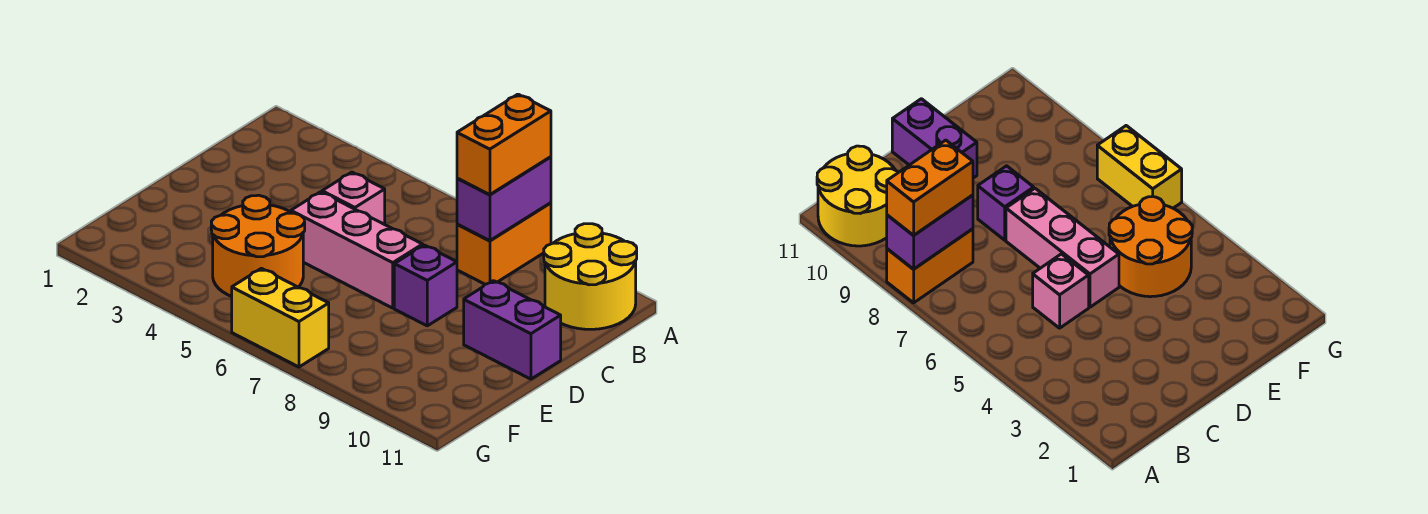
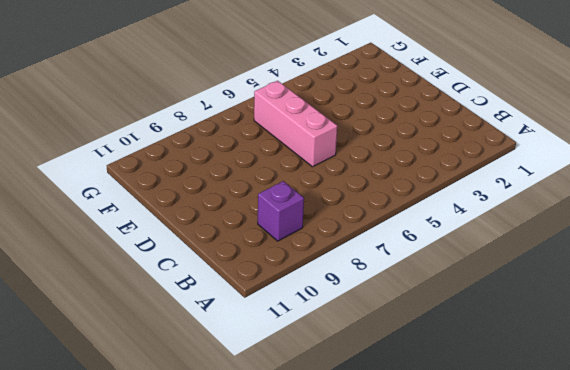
purple brick B9 level 1 -> purple brick D8 level 1
pink brick D6:F6 level 1 -> pink brick D5:D7 level 1
none -> orange brick A8:B8 level 1
none -> yellow round brick A10:B11 level 1

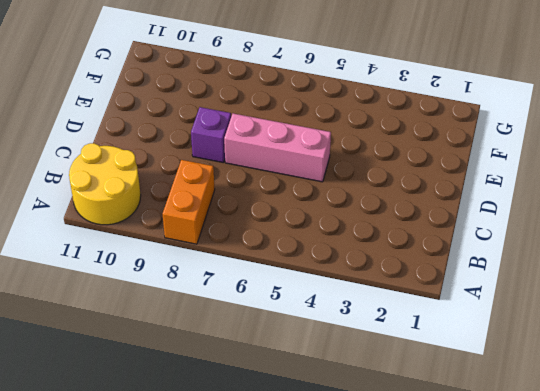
none -> pink brick C5 level 1
none -> purple brick D10:D11 level 1

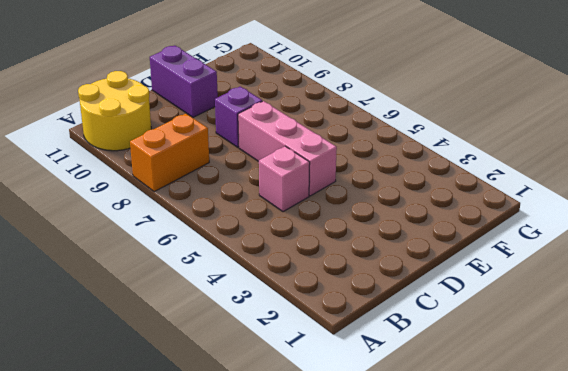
none -> orange round brick E4:F5 level 1
none -> yellow brick G6:G7 level 1

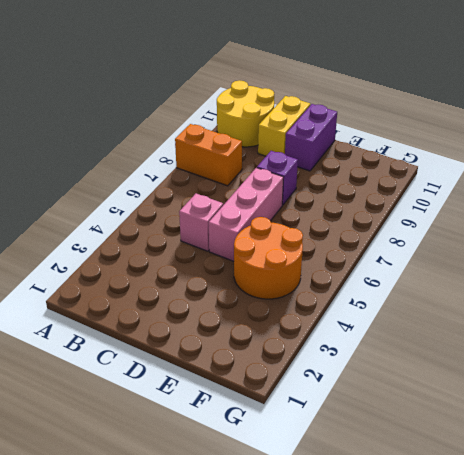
yellow brick C10:C11 level 1 -> yellow brick G6:G7 level 1
none -> purple brick A8:B8 level 2
none -> orange brick A8:B8 level 3

